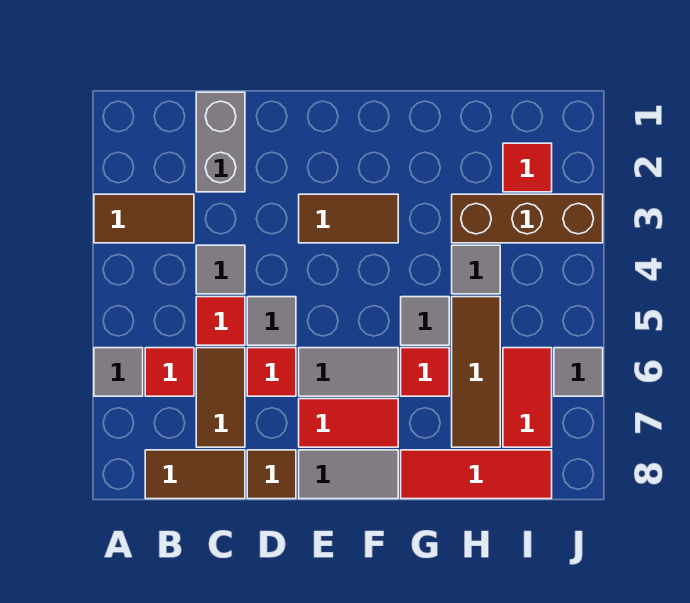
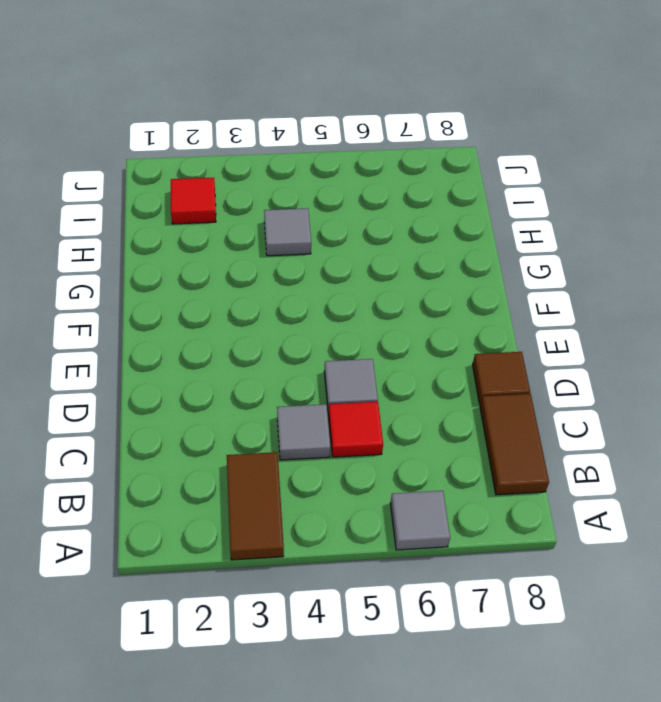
none -> red tile B6 level 1
none -> grey brick C1:C2 level 1
none -> brown tile C6:C7 level 1

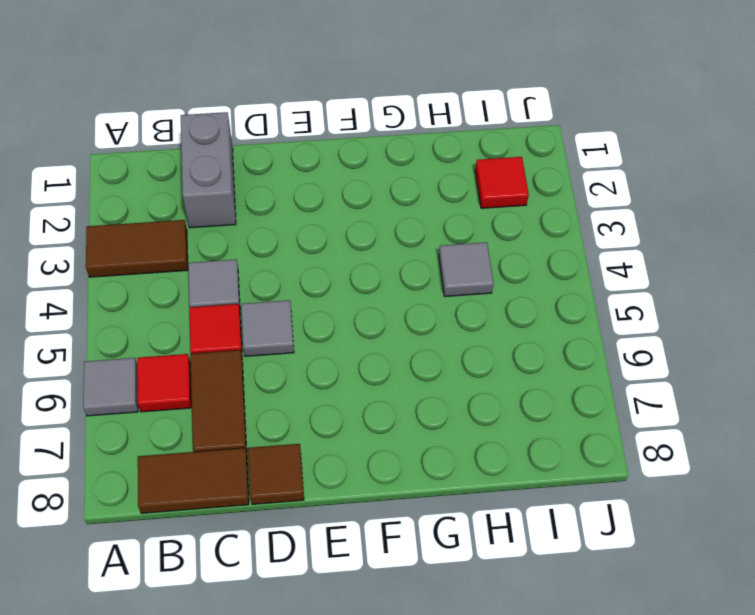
none -> red tile D6 level 1
none -> brown tile E3:F3 level 1
none -> grey tile E6:F6 level 1

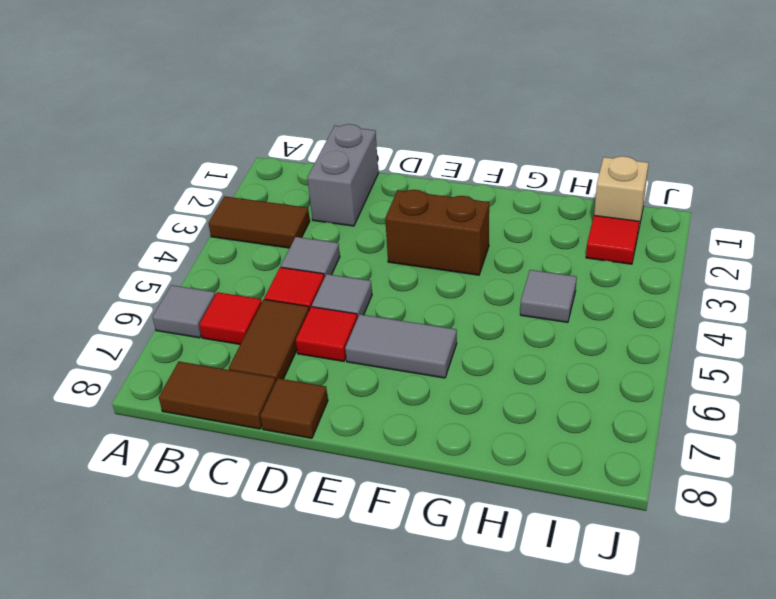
brown brick E3:F3 level 1 -> brown tile E3:F3 level 1
tan brick I1 level 1 -> none
none -> red tile E7:F7 level 1
none -> grey tile E8:F8 level 1
none -> grey tile G5 level 1

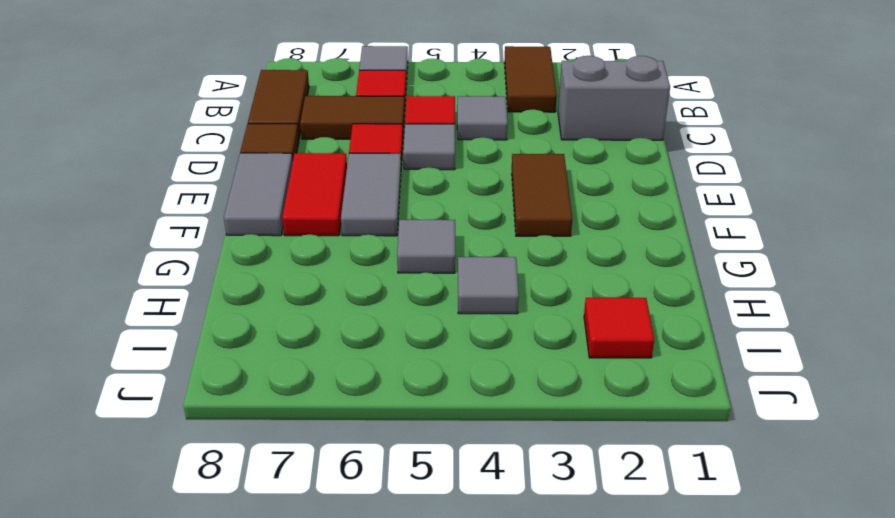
none -> red tile G6 level 1
none -> red tile G8:I8 level 1
none -> brown brick H3:J3 level 1

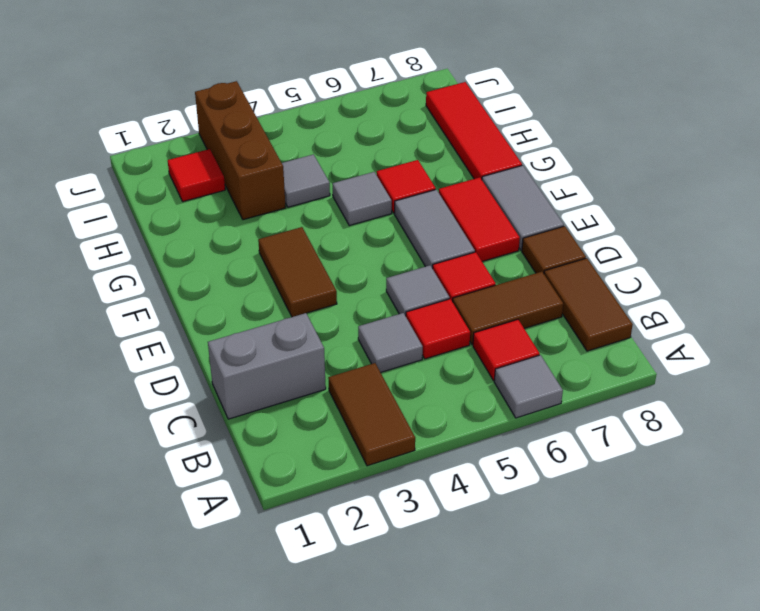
none -> brown tile H5:H7 level 1
none -> red tile I6:I7 level 1
none -> grey tile J6 level 1

